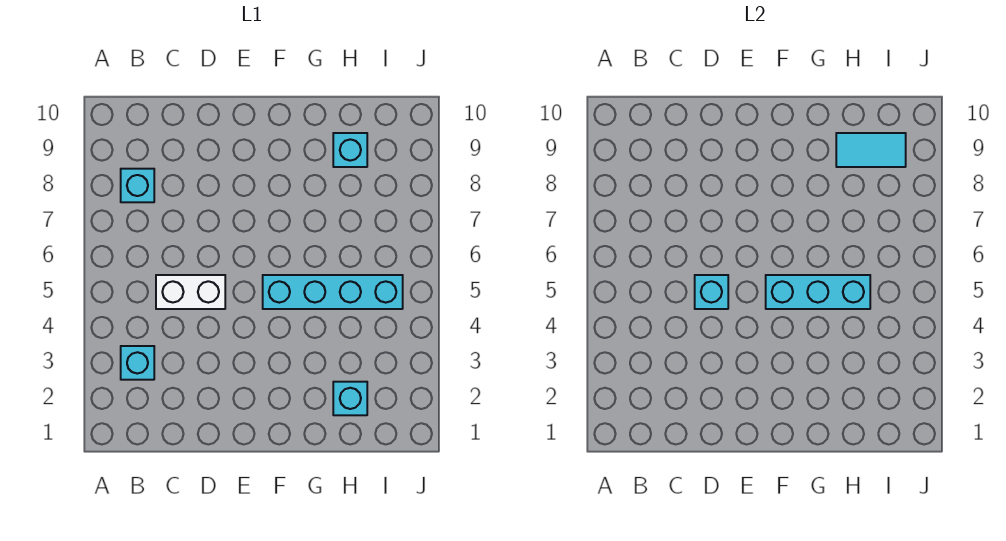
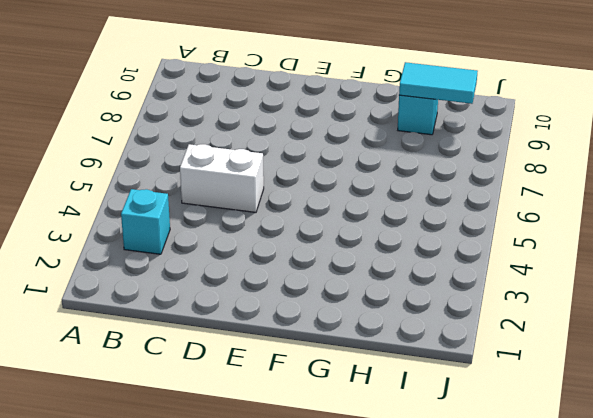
none -> cyan brick B8 level 1
none -> cyan brick F5:I5 level 1

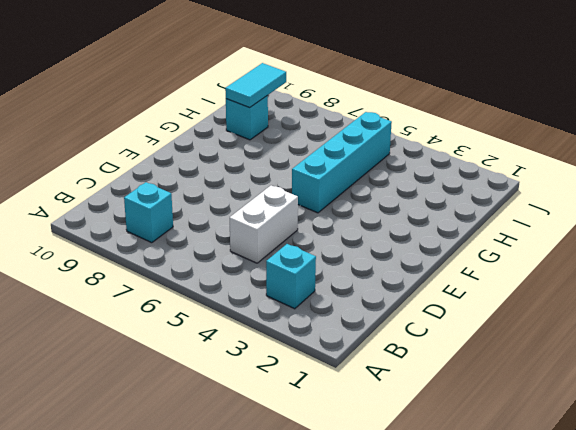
none -> cyan brick H2 level 1
none -> cyan brick D5 level 2

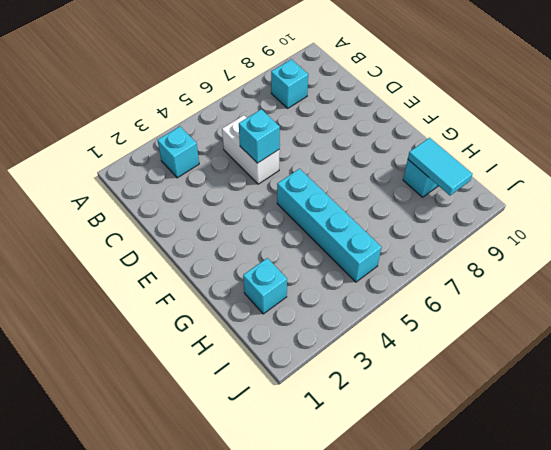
none -> cyan brick F5:H5 level 2

